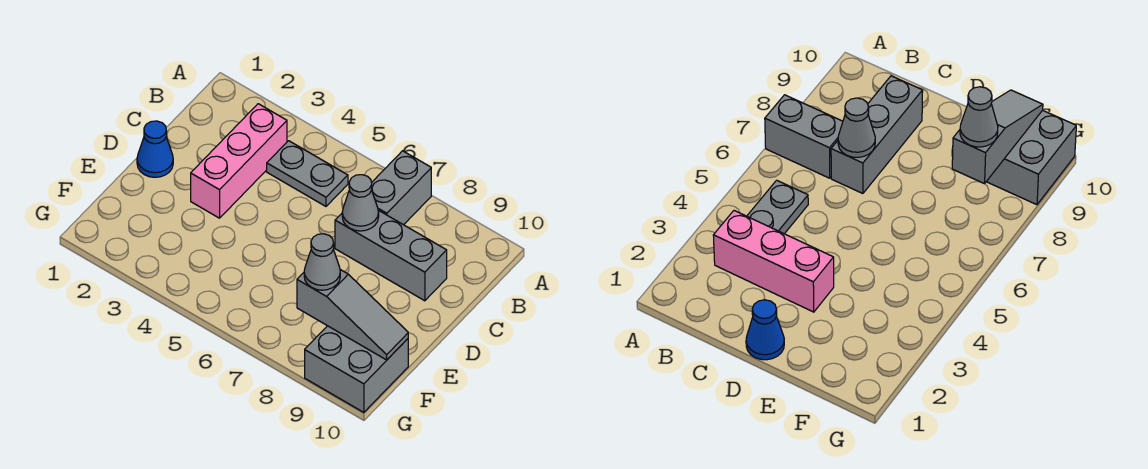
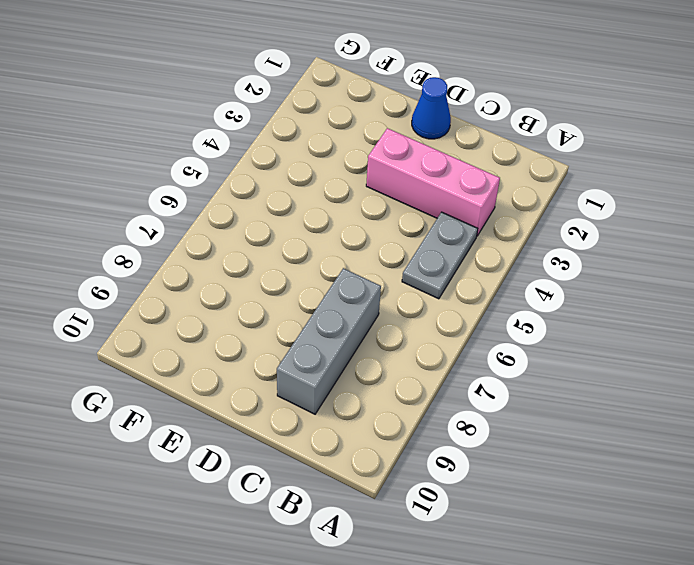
none -> grey brick A7:B7 level 1
none -> grey brick F9:G10 level 1

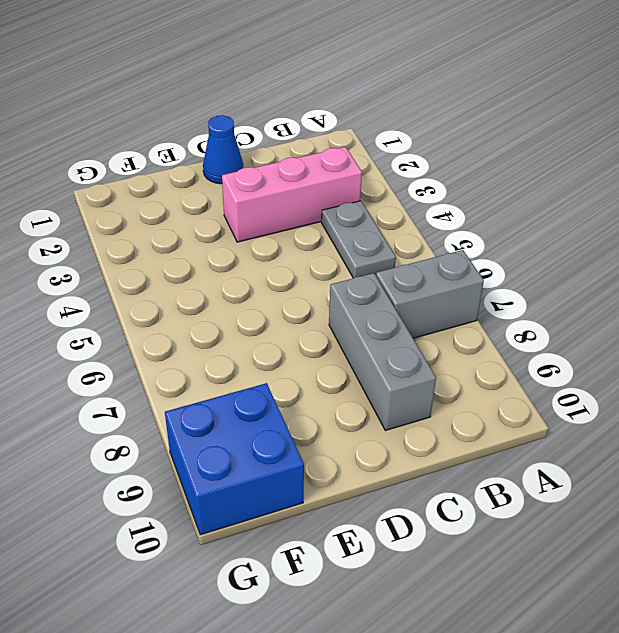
blue brick F9:G10 level 1 -> grey brick F9:G10 level 1
none -> grey cone C7 level 2
none -> grey slope F8:F10 level 2 top 8

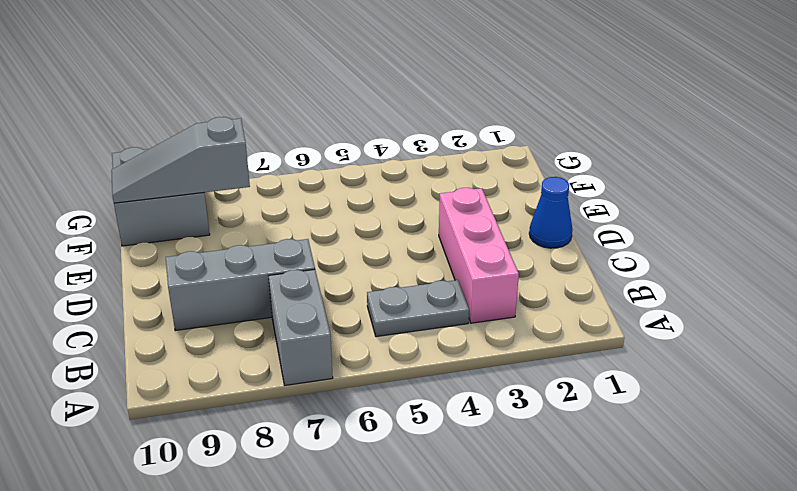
none -> grey cone C7 level 2
none -> grey cone F8 level 3

